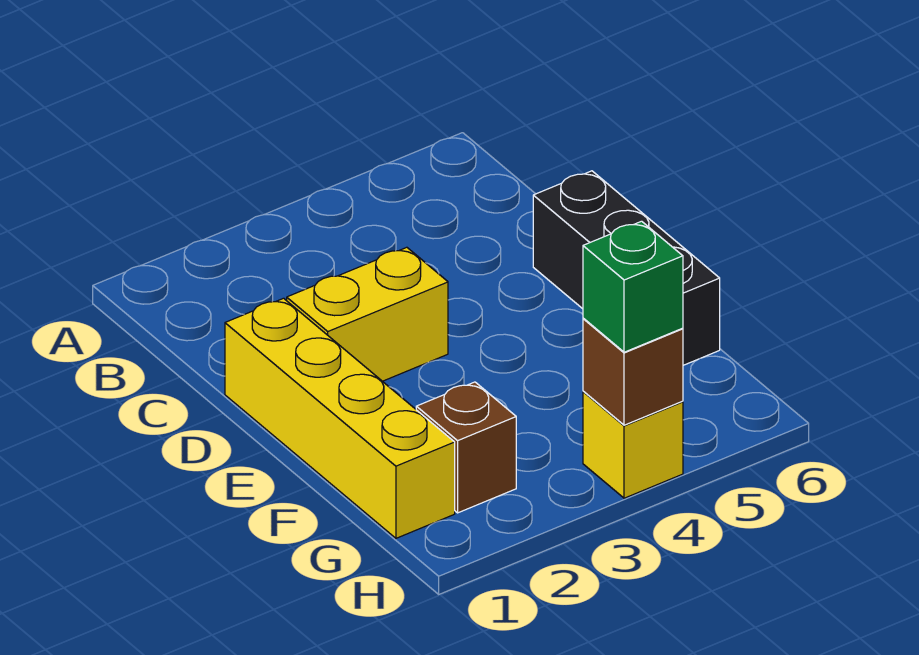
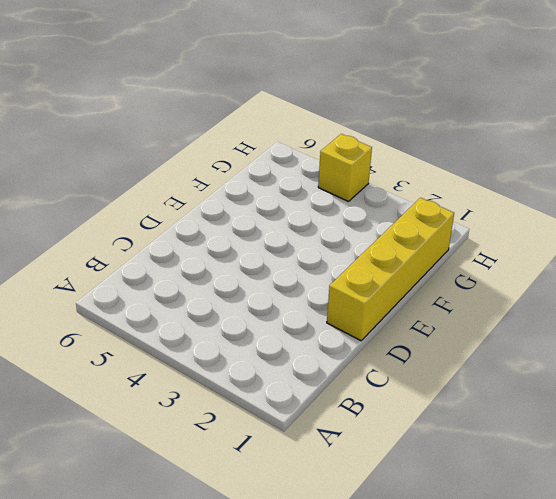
none -> yellow brick D2:D3 level 1
none -> black brick D6:F6 level 1

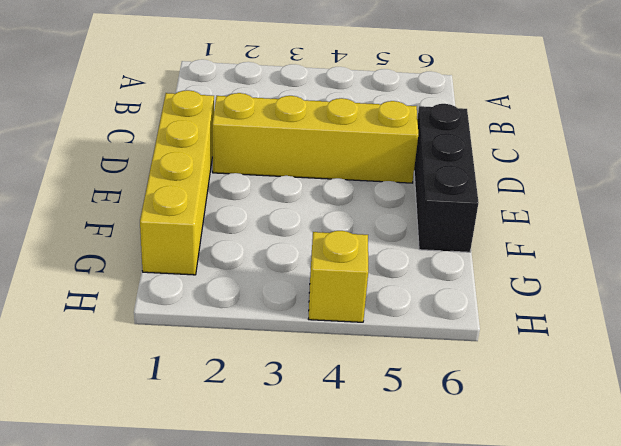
yellow brick D2:D5 level 1 -> yellow brick D2:D3 level 1
none -> brown brick G2 level 1
none -> brown brick H4 level 2

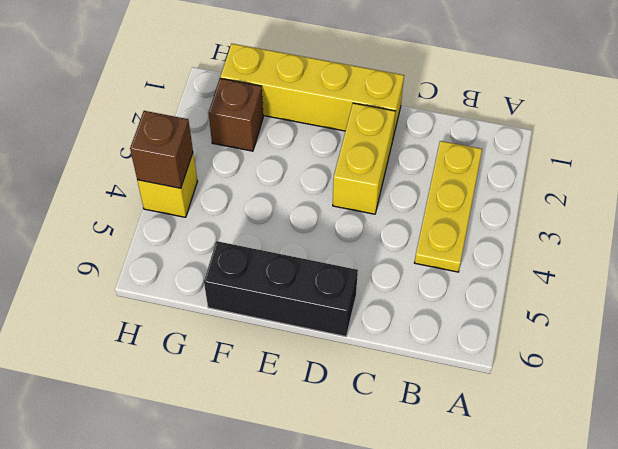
yellow plate B2:B4 level 1 -> none
none -> green brick H4 level 3

